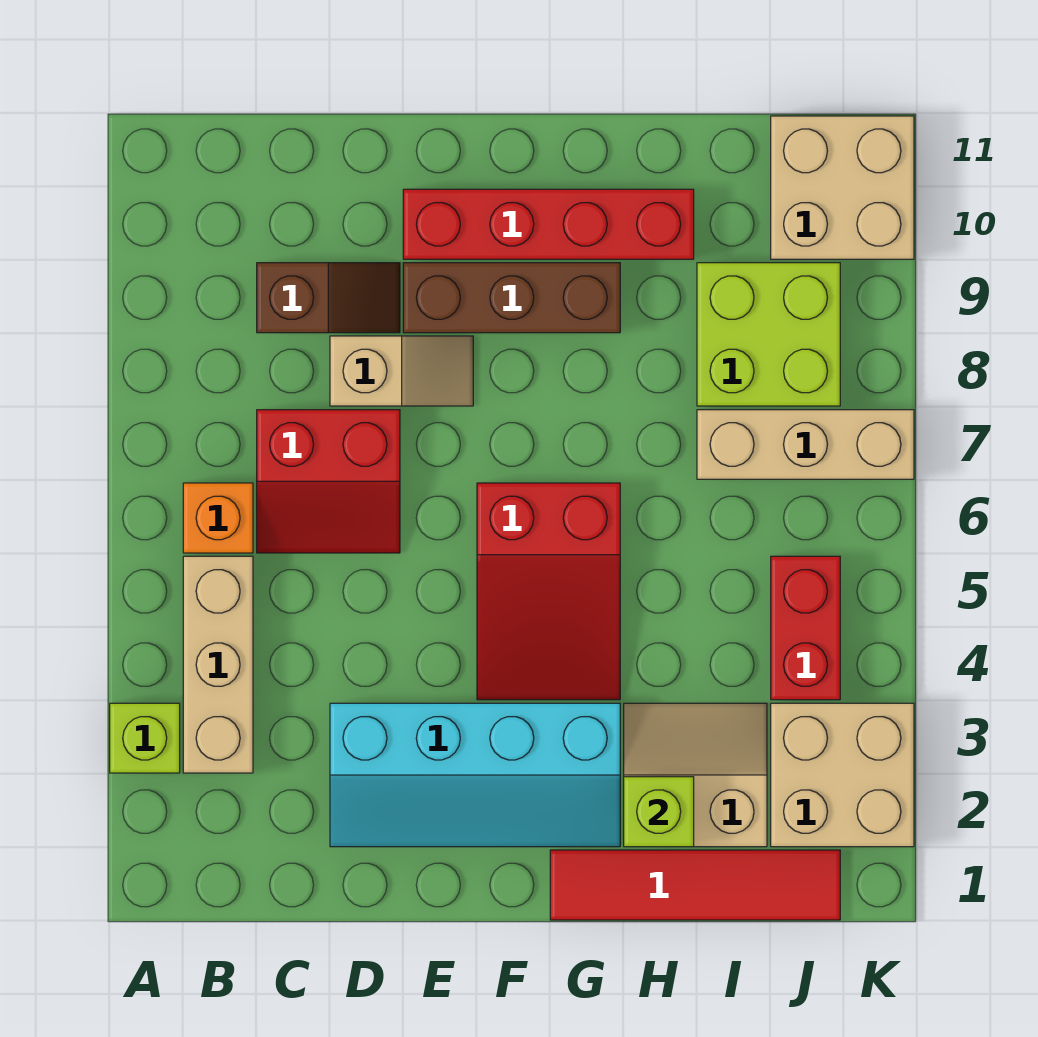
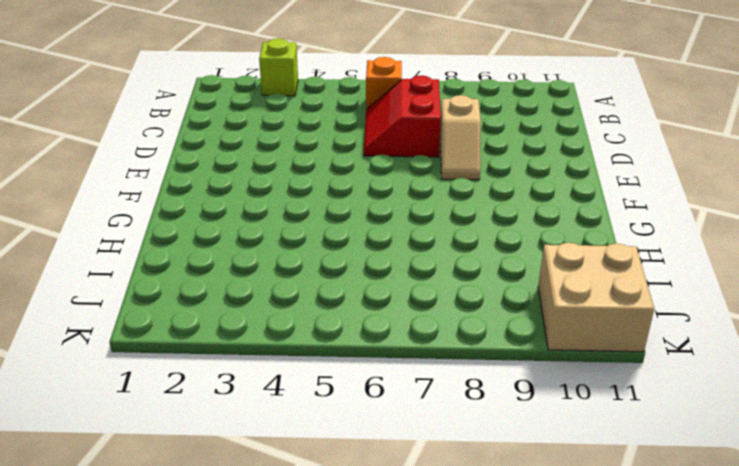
none -> tan brick B3:B5 level 1
none -> brown slope C9:D9 level 1 top C
none -> cyan slope D2:G3 level 1 top 3

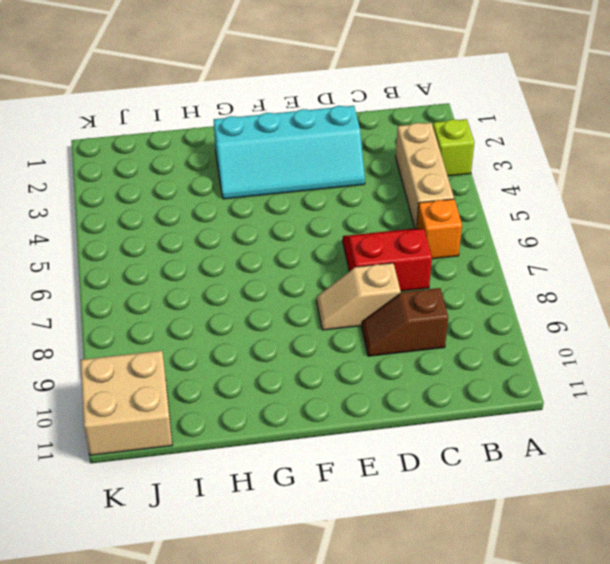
cyan slope D2:G3 level 1 top 2 -> cyan slope D2:G3 level 1 top 3
none -> brown brick E9:G9 level 1
none -> red brick E10:H10 level 1
none -> red slope F4:G6 level 1 top 6

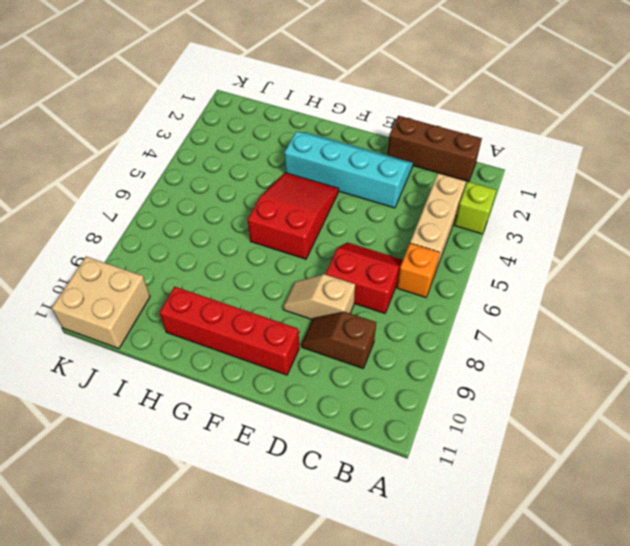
brown brick B1:D1 level 1 -> brown brick E9:G9 level 1
none -> red tile G1:J1 level 1
none -> tan slope H2:I3 level 1 top 2
none -> tan brick I7:K7 level 1

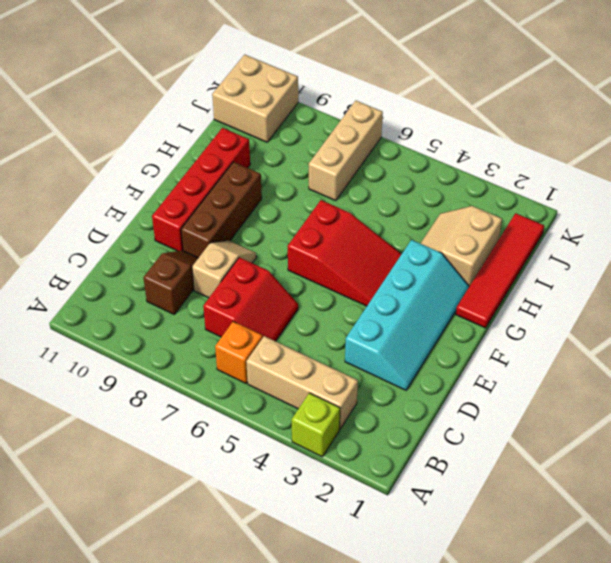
none -> lime brick I8:J9 level 1
none -> tan brick J2:K3 level 1
none -> red brick J4:J5 level 1

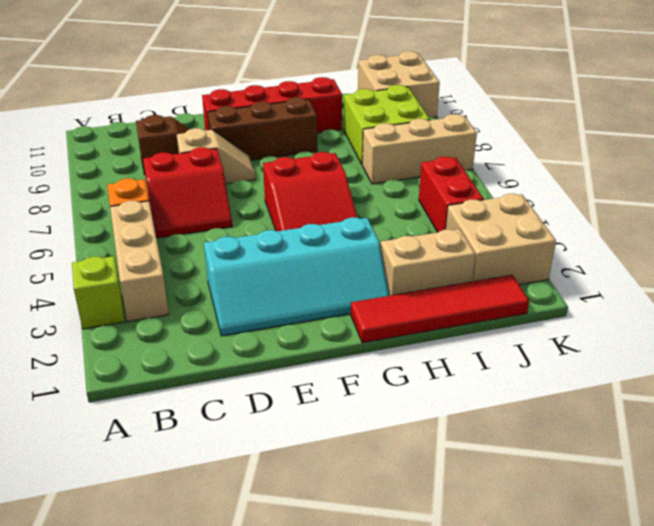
none -> lime brick H2 level 2

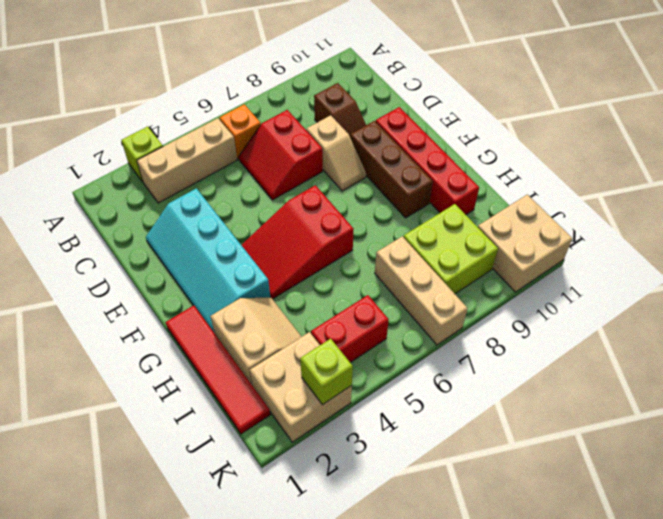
lime brick K3 level 2 -> lime brick H2 level 2

